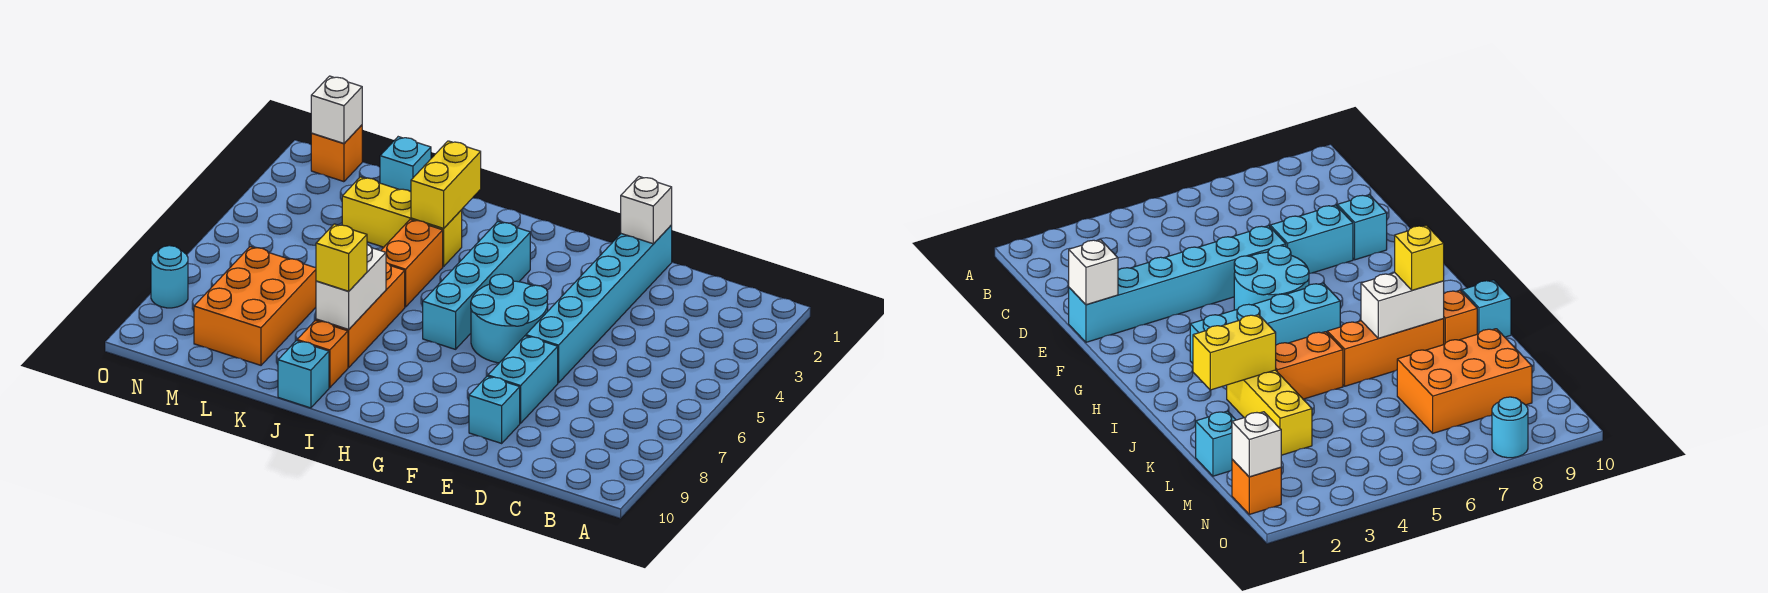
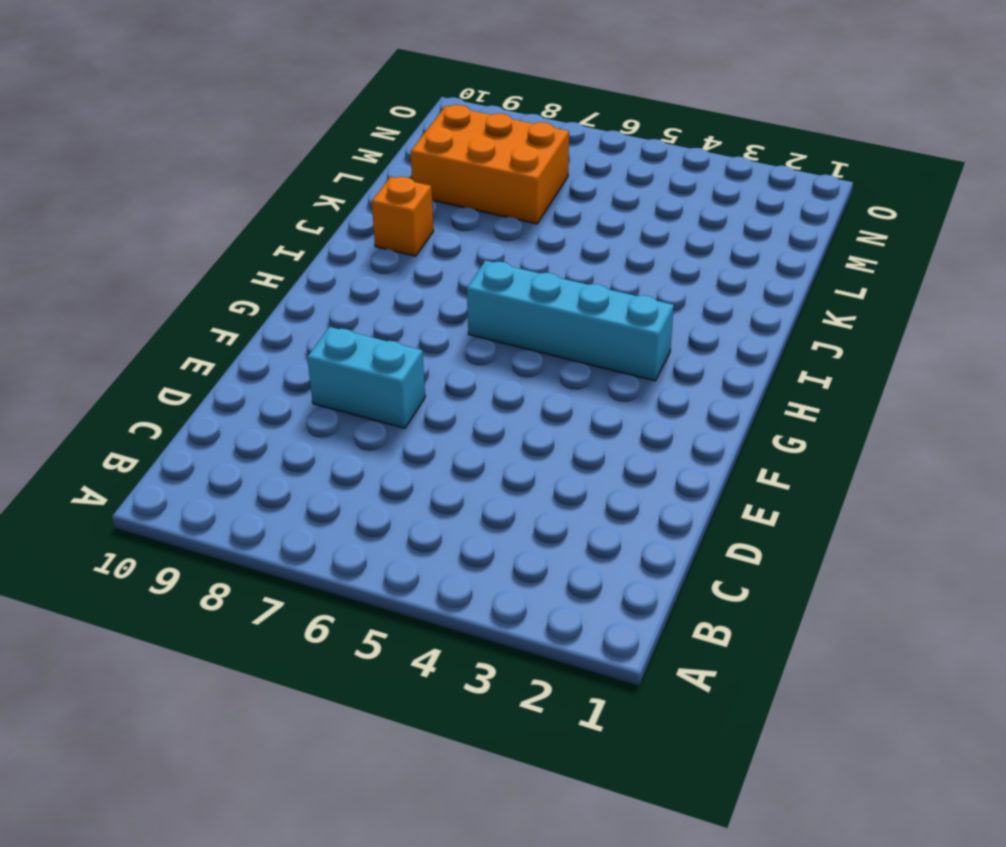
none -> cyan brick E1:E6 level 1
none -> cyan brick E9 level 1
none -> cyan round brick F5:G6 level 1

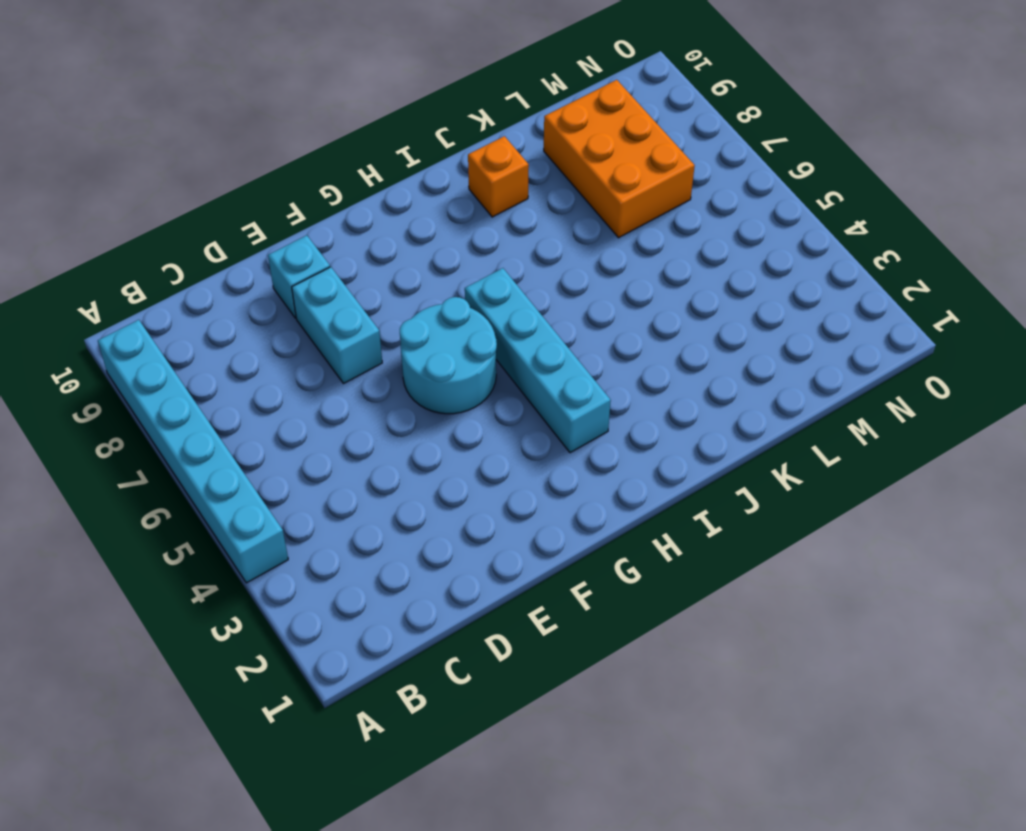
cyan brick A4:A9 level 1 -> cyan brick E1:E6 level 1
none -> yellow brick J3:L3 level 1
none -> orange brick J4:J5 level 1
none -> orange brick J6:J8 level 1

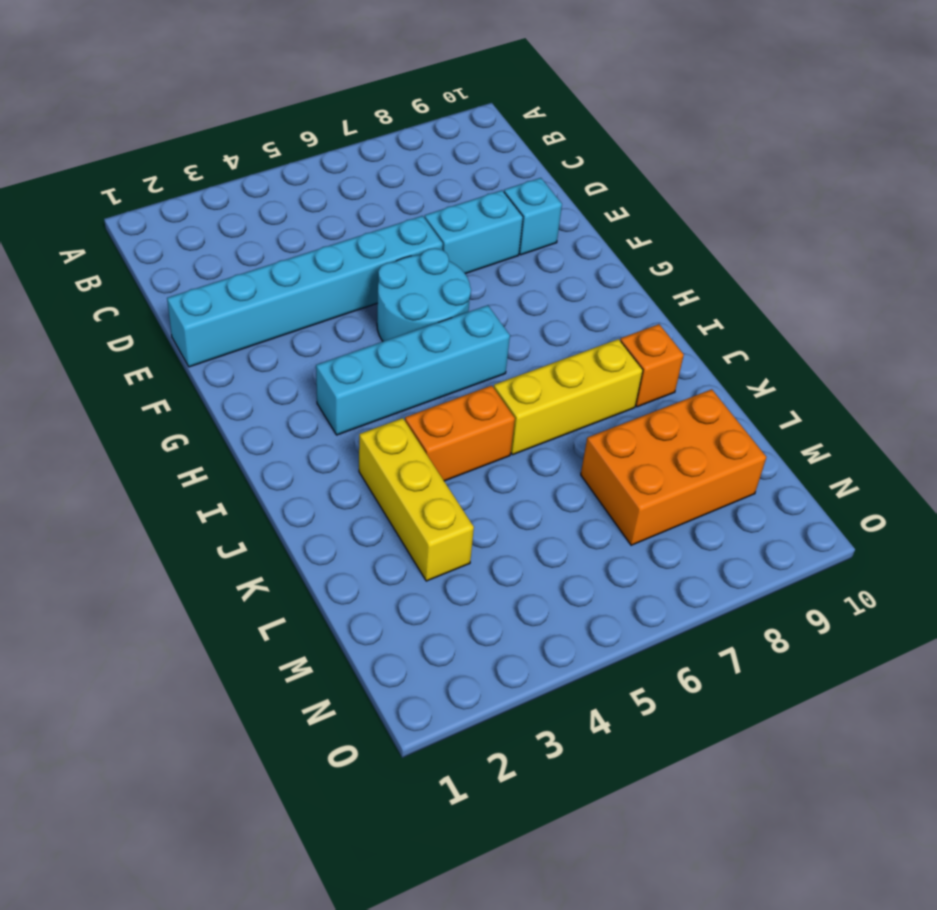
yellow brick J6:J8 level 1 -> orange brick J6:J8 level 1
none -> cyan brick J10 level 1
none -> cyan brick L1 level 1
none -> orange brick N1 level 1

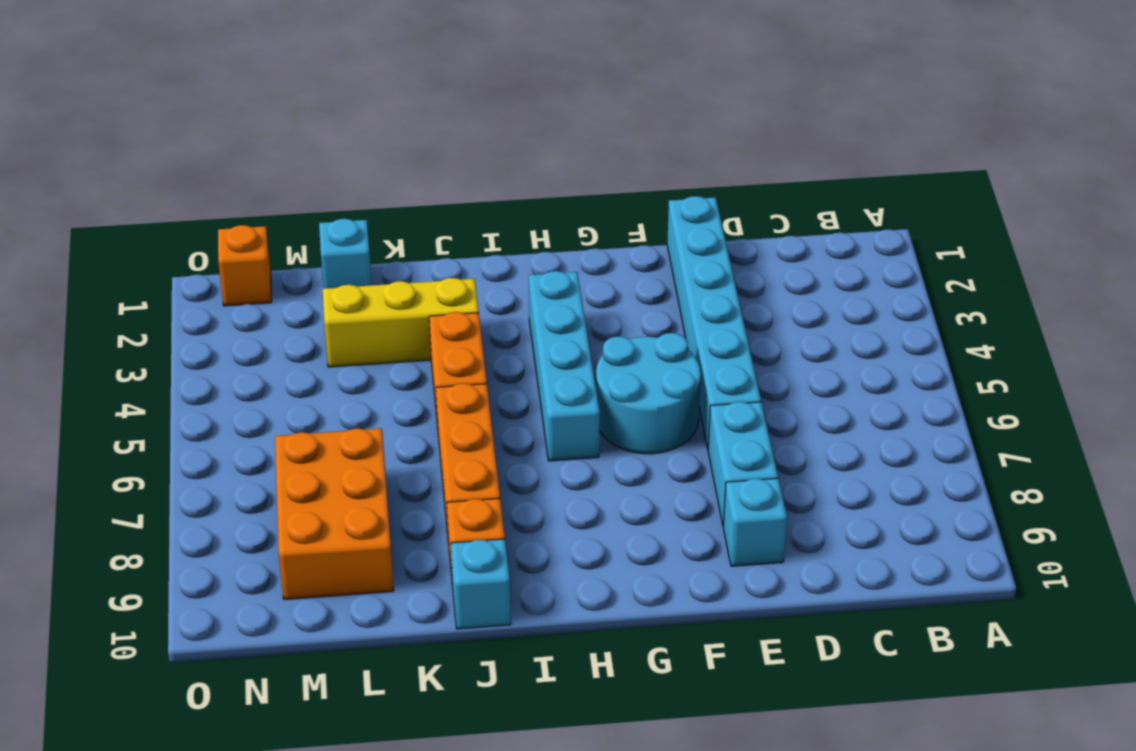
none -> cyan round brick O8 level 1
none -> white brick E1 level 2
none -> yellow brick J2:J3 level 2

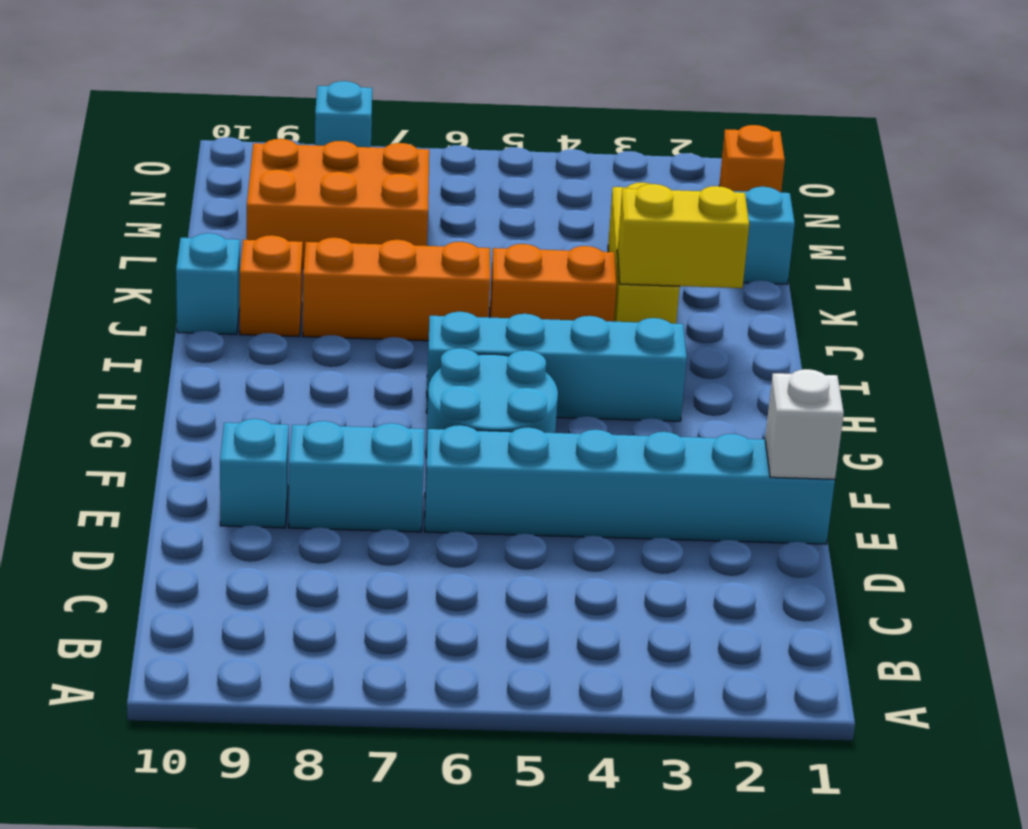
cyan brick O8 level 1 -> cyan round brick O8 level 1
none -> white brick J7:J8 level 2
none -> white brick N1 level 2
none -> yellow brick J8 level 3

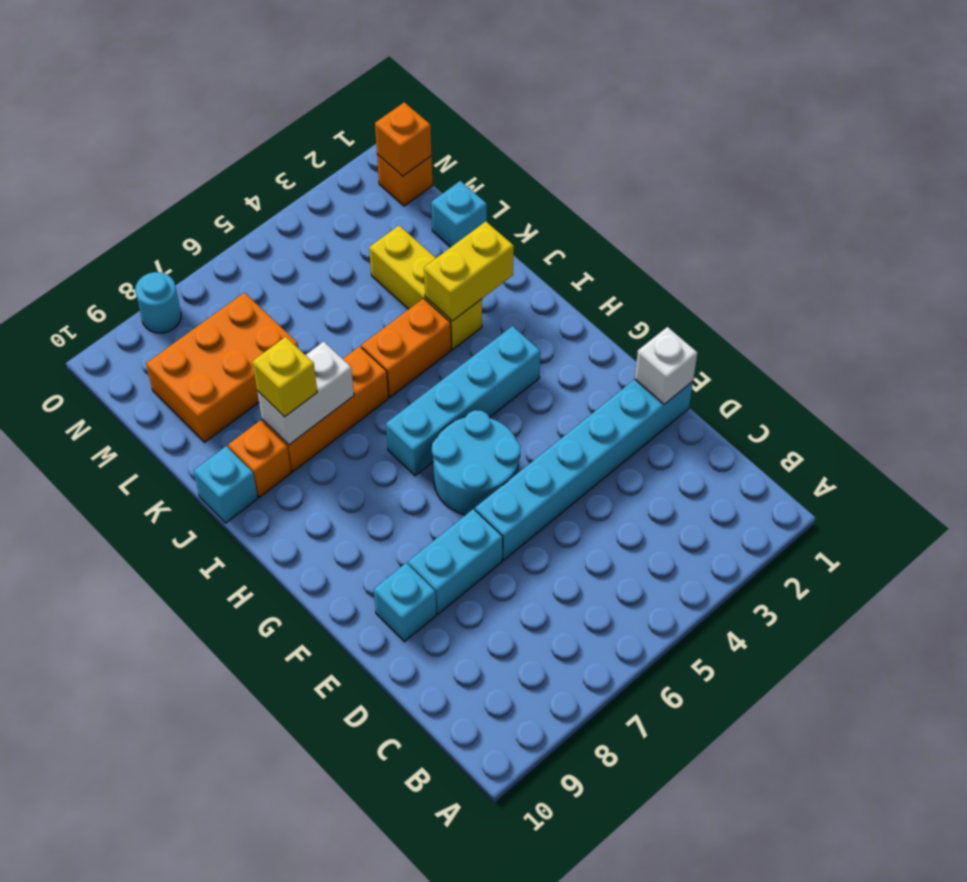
orange brick N1 level 2 -> white brick N1 level 2

